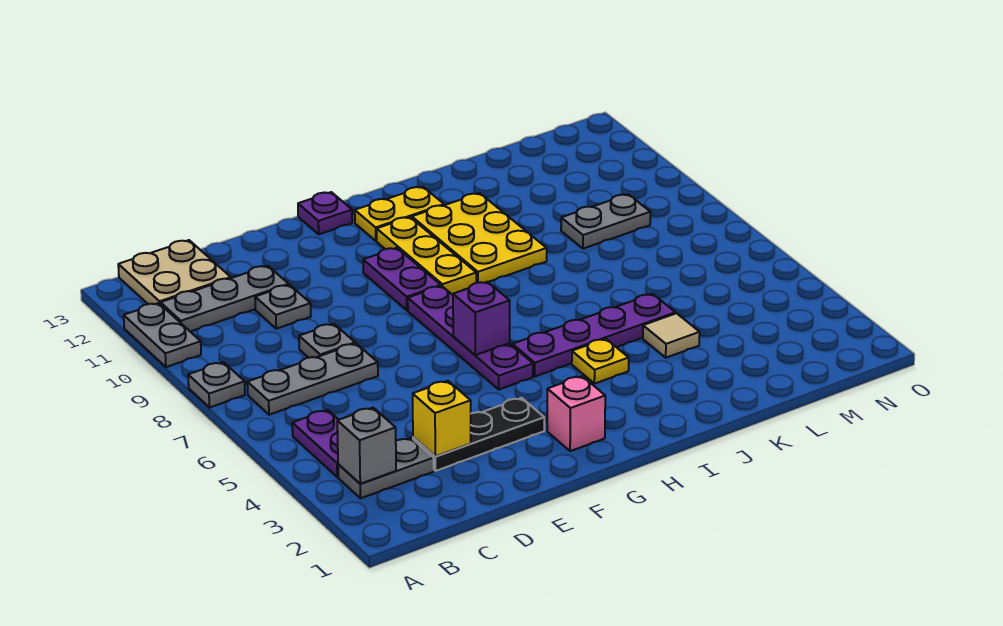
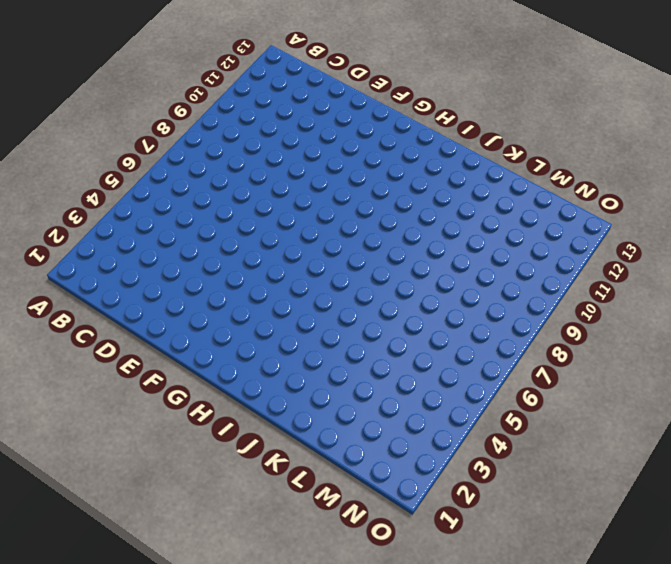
none -> grey plate A8 level 1
none -> grey plate A10:A11 level 1
none -> grey plate B3:C3 level 1

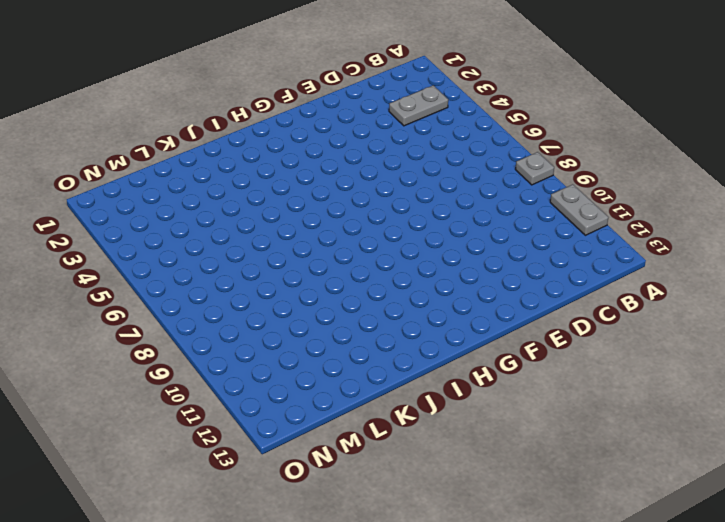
none -> purple plate B4:B5 level 1
none -> grey plate B7:D7 level 1
none -> grey plate B11:D11 level 1

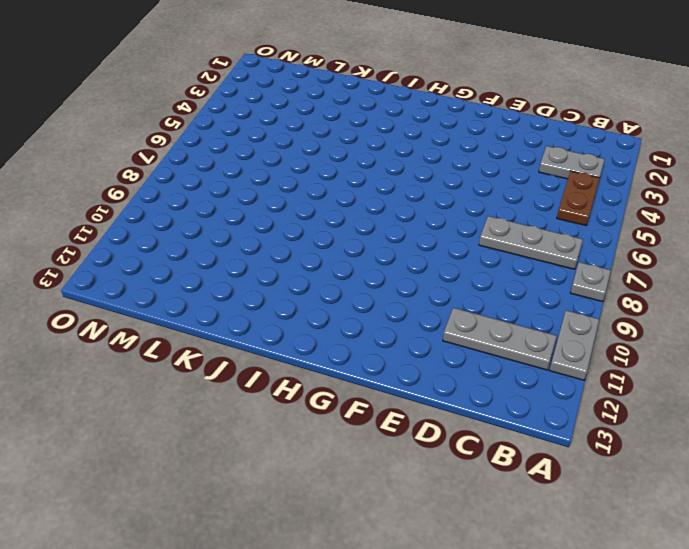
brown plate B4:B5 level 1 -> purple plate B4:B5 level 1
none -> tan plate B12:C13 level 1
none -> black plate D3:F3 level 1
none -> grey plate D8 level 1

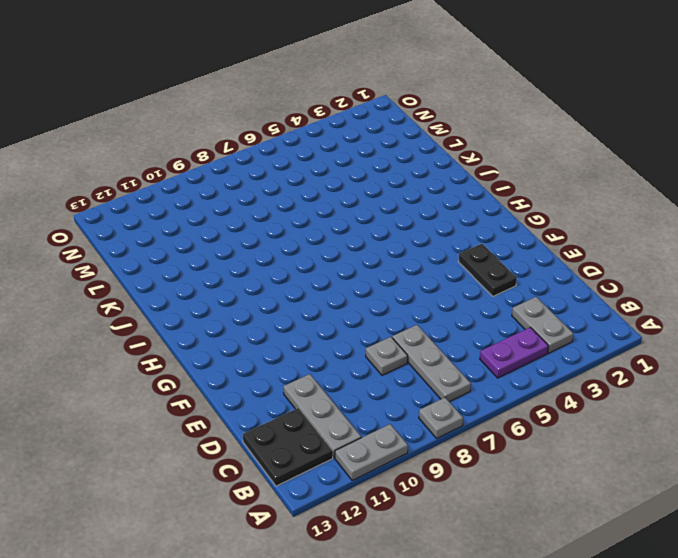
black plate B12:C13 level 1 -> tan plate B12:C13 level 1
black plate E3:F3 level 1 -> black plate D3:F3 level 1
none -> grey plate D10 level 1
none -> pink brick G2 level 1
none -> purple plate G5:G8 level 1

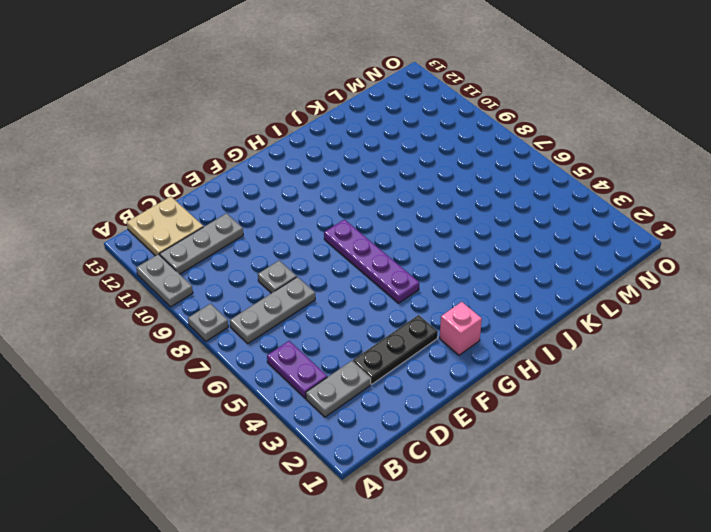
none -> grey plate D10 level 1
none -> purple plate G9:G10 level 1
none -> purple plate G13 level 1

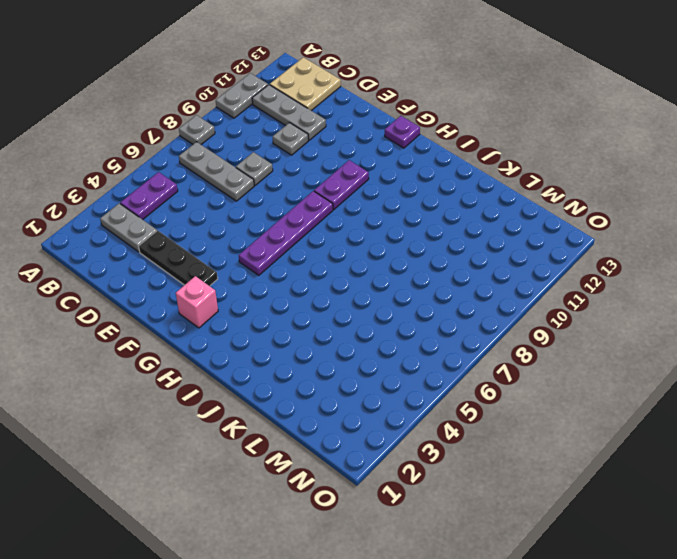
none -> purple plate H5:K5 level 1
none -> yellow plate H9:H11 level 1
none -> yellow plate H12:I12 level 1

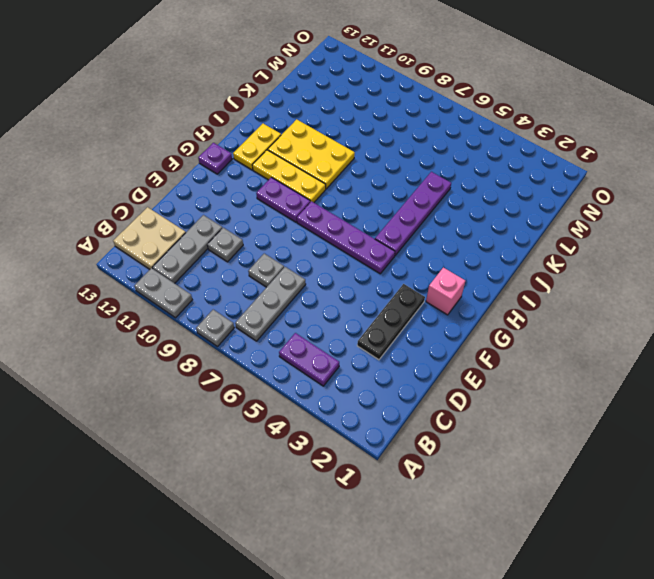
none -> grey plate B3:C3 level 1
none -> yellow plate I4 level 1
none -> tan tile K4 level 1

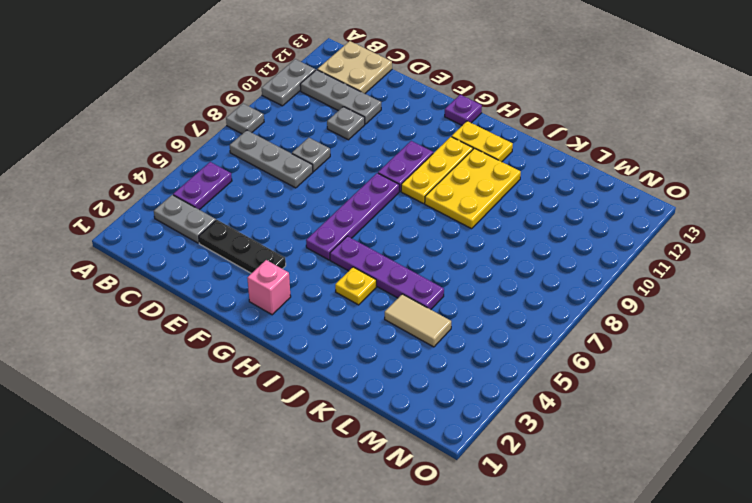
tan tile K4:L4 level 1 -> tan tile K4 level 1
none -> grey plate L9:M9 level 1
none -> grey brick B3 level 2
none -> yellow brick D3 level 2

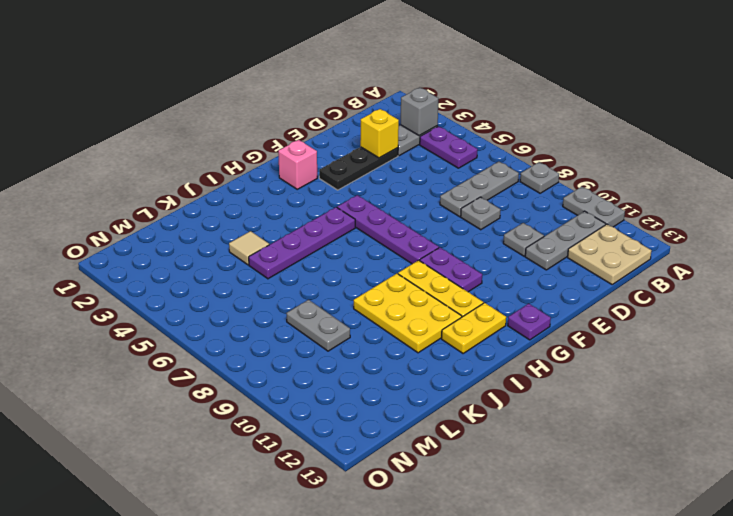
grey plate L8:L9 level 1 -> grey plate L9:M9 level 1
none -> yellow plate I4 level 1
none -> purple brick G6 level 2

